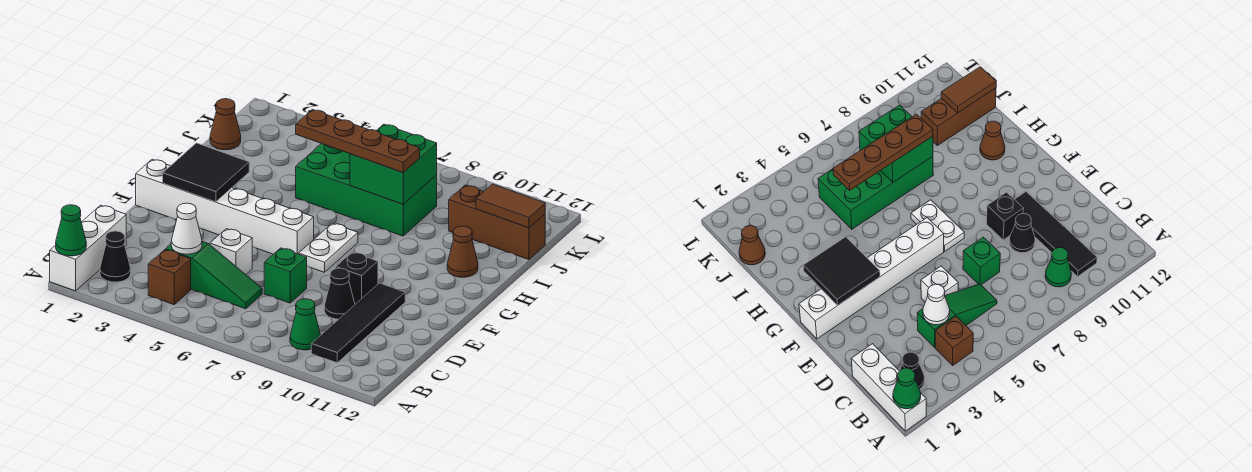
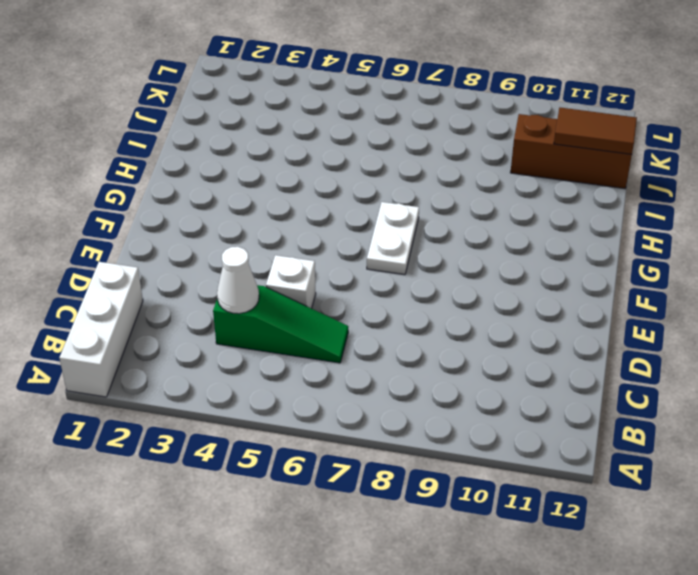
none -> black cone B2 level 1
none -> brown brick B4 level 1
none -> green cone B9 level 1

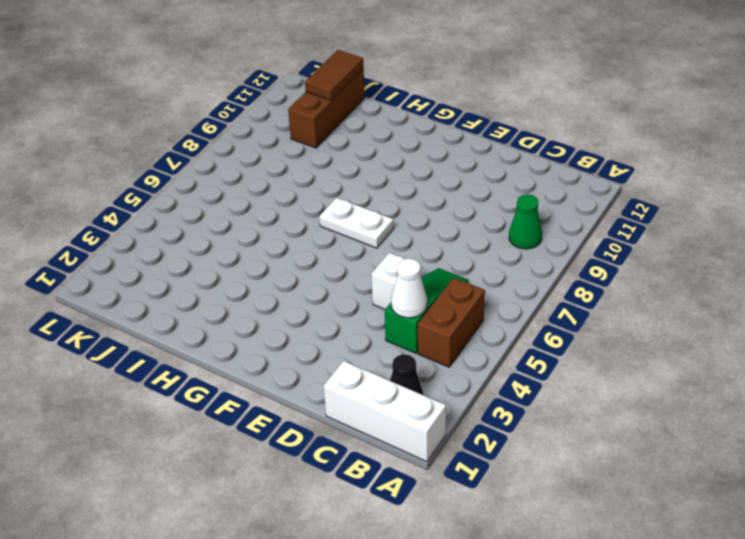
brown brick B4:B5 level 1 -> brown brick B4 level 1
none -> black tile B10:E10 level 1
none -> green brick D7 level 1
none -> black cone D9 level 1

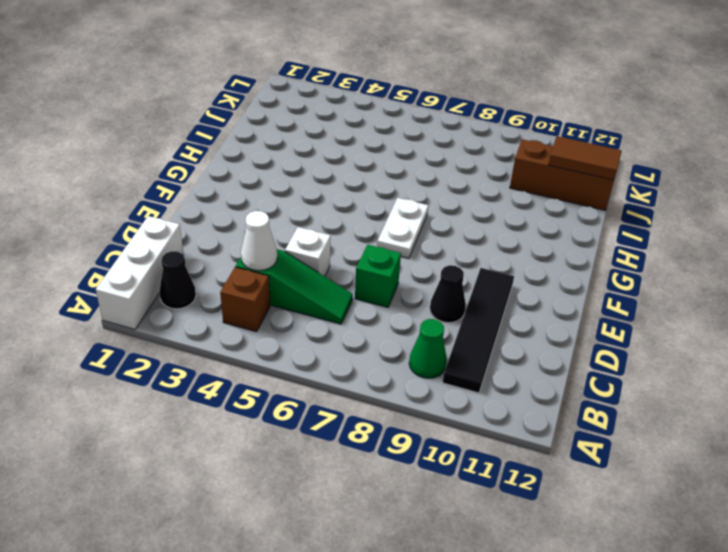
none -> black brick E9 level 1
none -> white brick F1:F6 level 1
none -> brown cone H11 level 1

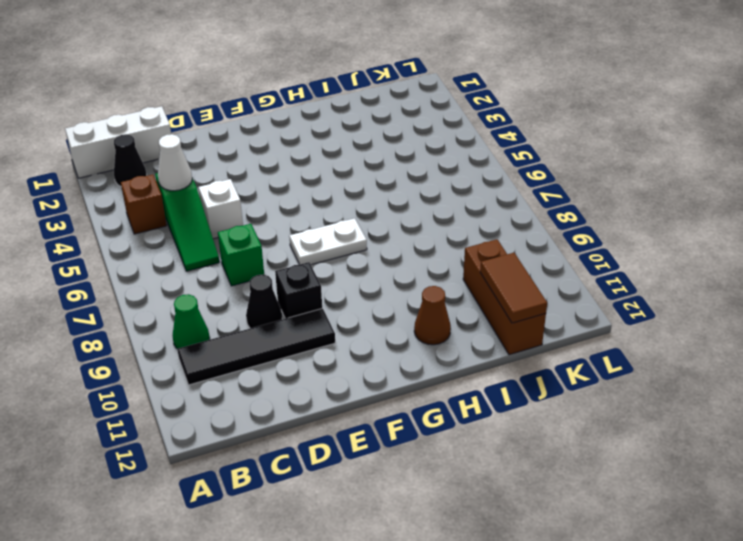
none -> white brick F1:F6 level 1
none -> green brick I5:J8 level 1
none -> brown cone J1 level 1

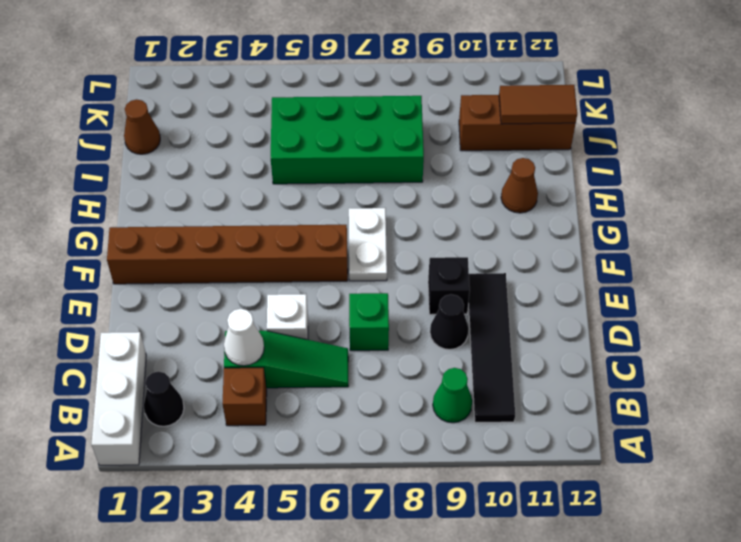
brown brick F1:F6 level 1 -> white brick F1:F6 level 1
none -> green cone A1 level 2
none -> black tile F2:G3 level 2
none -> green brick I7:J8 level 2

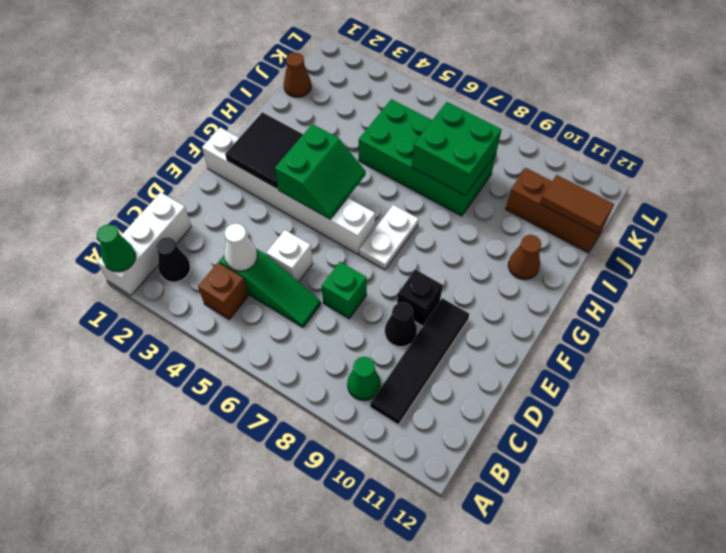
green slope F4:G5 level 2 top 4 -> none
none -> brown plate I5:I8 level 3

